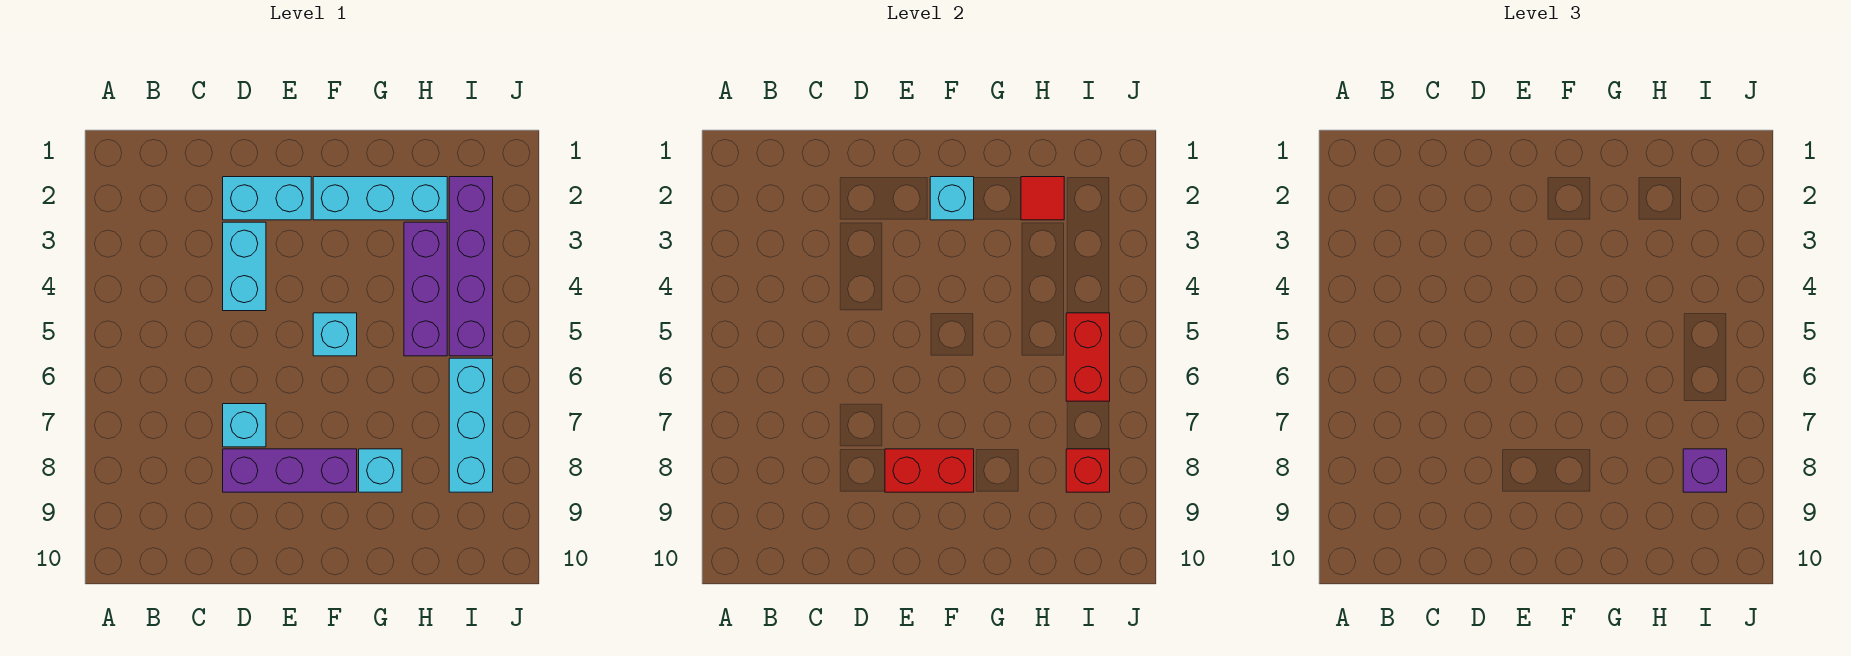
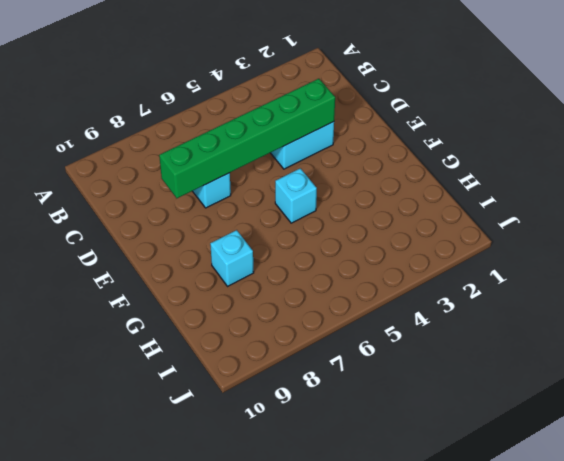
green brick D3:D8 level 2 -> none
none -> cyan brick D2:E2 level 1
none -> purple brick D8:F8 level 1
none -> cyan brick F2:H2 level 1

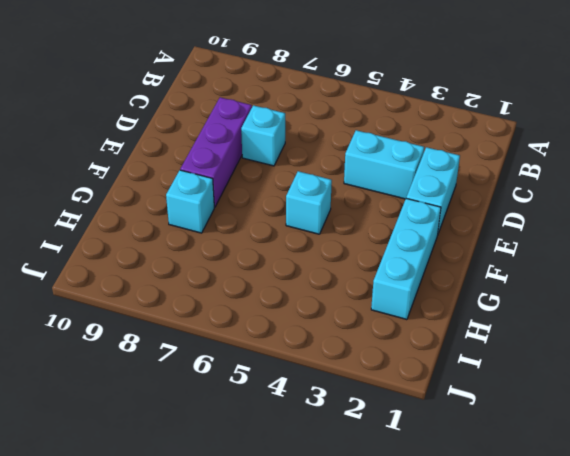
none -> purple brick H3:H5 level 1
none -> purple brick I2:I5 level 1
none -> cyan brick I6:I8 level 1

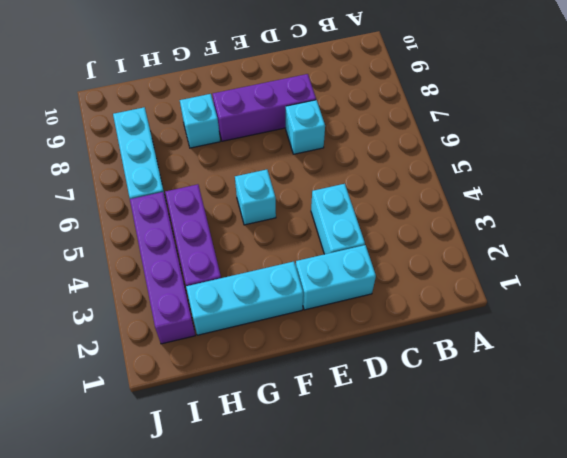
none -> red brick E8:F8 level 2
none -> cyan brick F2 level 2
none -> red tile H2 level 2

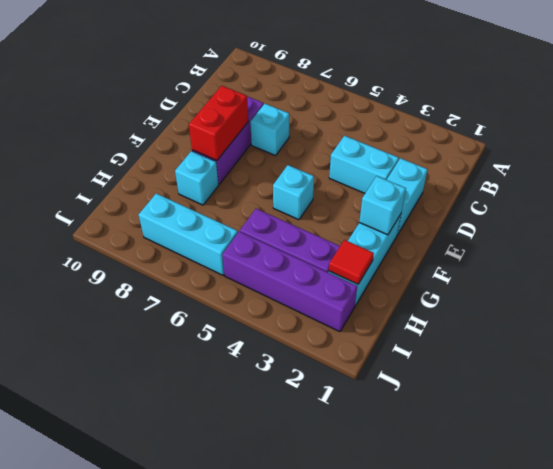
none -> red brick I5:I6 level 2
none -> red brick I8 level 2
none -> purple brick I8 level 3

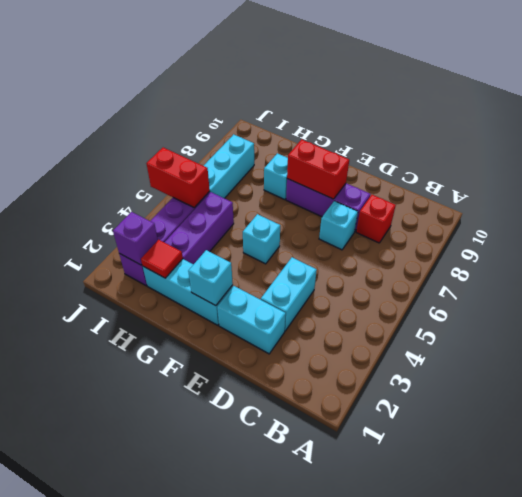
red brick C8 level 1 -> red brick I8 level 2
purple brick I2 level 2 -> purple brick I8 level 3
red brick I5:J5 level 2 -> red brick I5:I6 level 2

